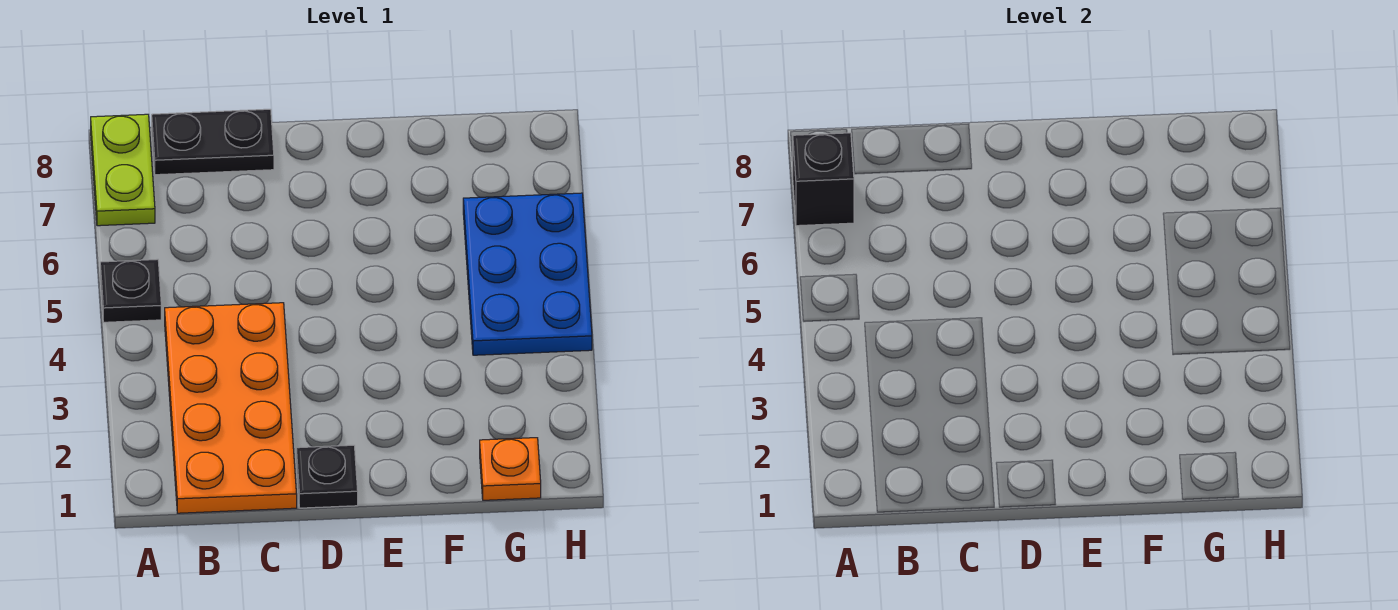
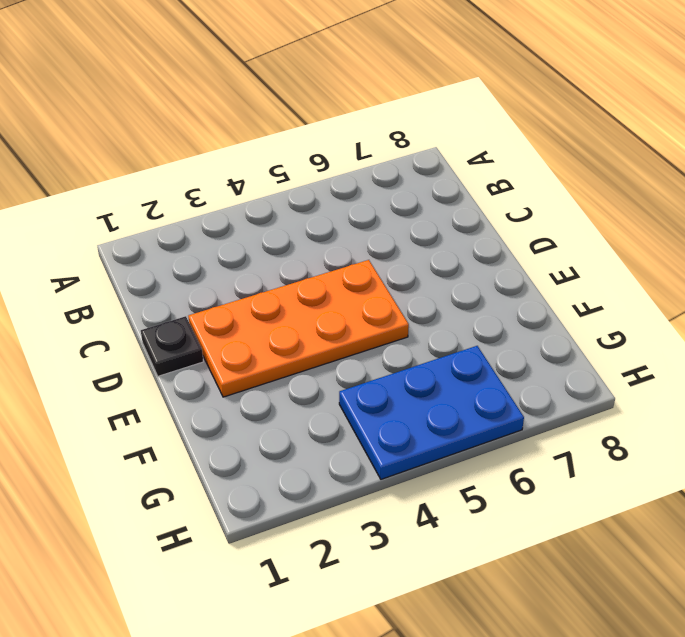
orange plate D2:E5 level 1 -> orange plate B1:C4 level 1
none -> black plate A5 level 1
none -> lime plate A7:A8 level 1

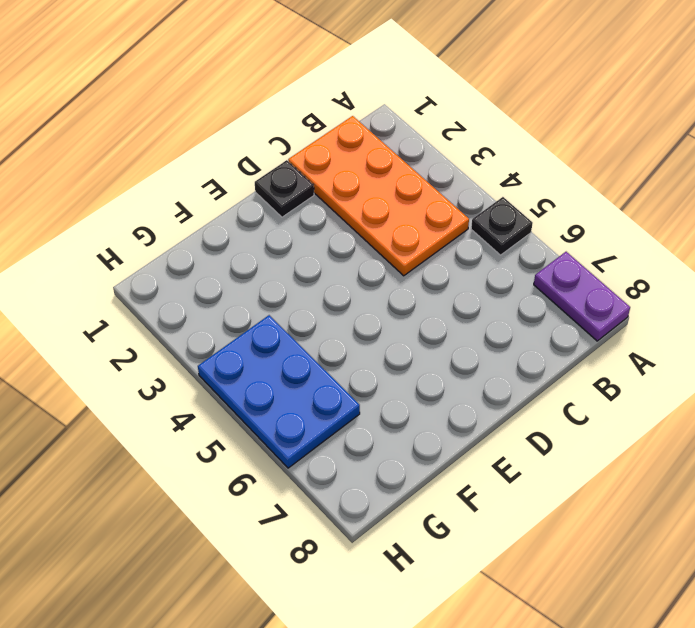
purple plate A7:A8 level 1 -> lime plate A7:A8 level 1
none -> black plate B8:C8 level 1
none -> orange plate G1 level 1

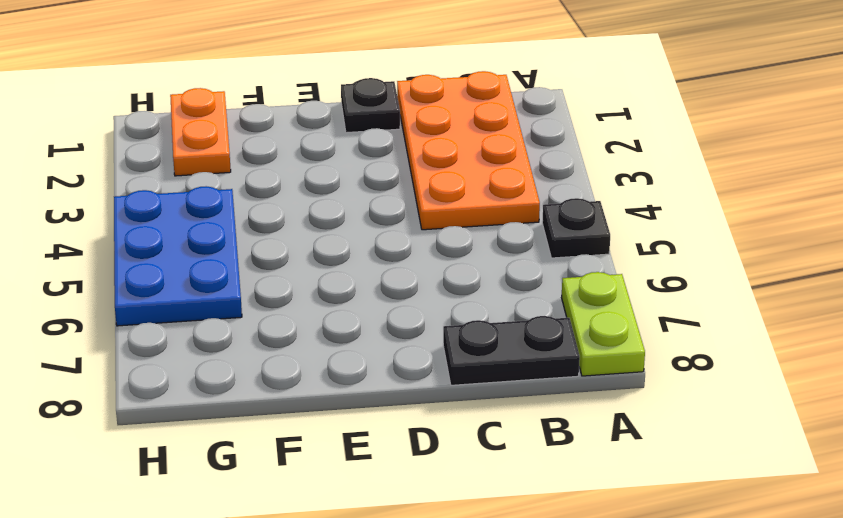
orange plate G1:G2 level 1 -> orange plate G1 level 1
none -> black brick A7 level 2

